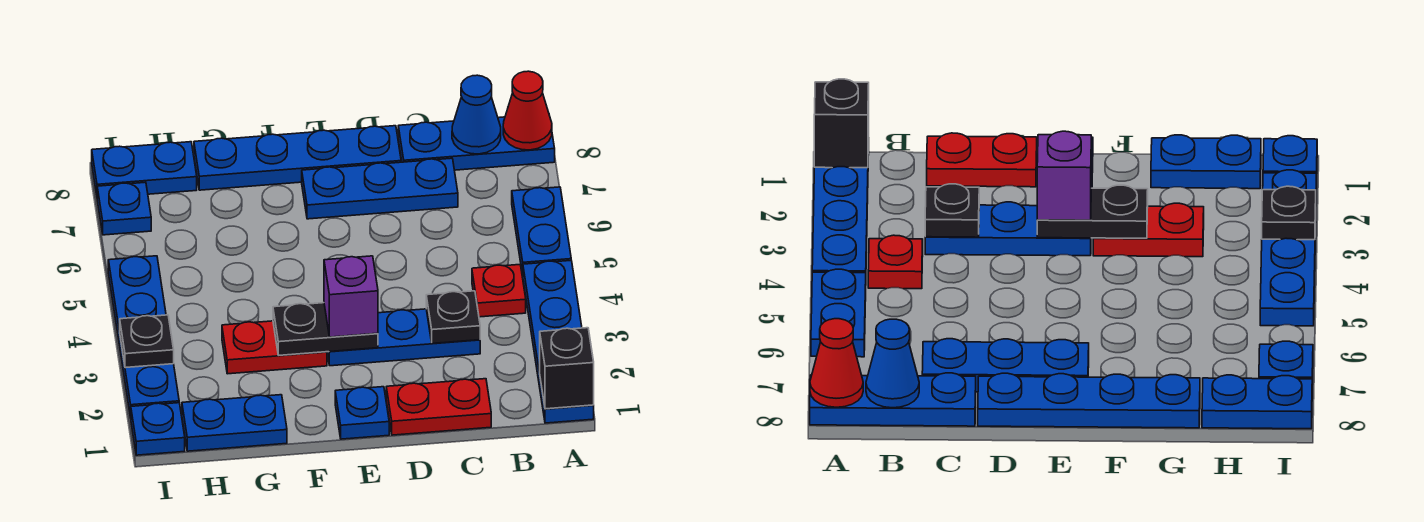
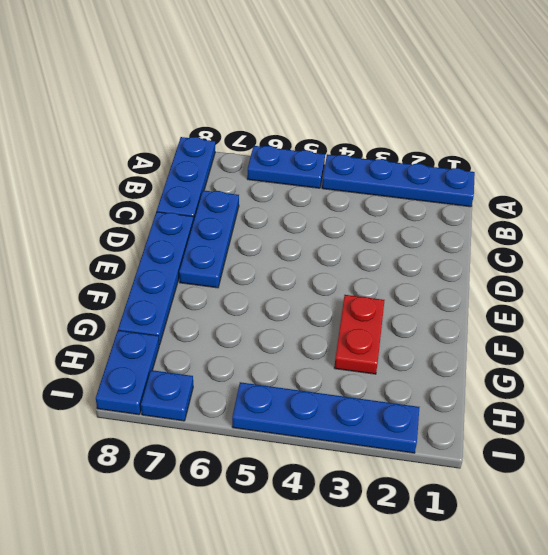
none -> red plate B4 level 1
none -> red plate C1:D1 level 1
none -> blue plate C3:E3 level 1

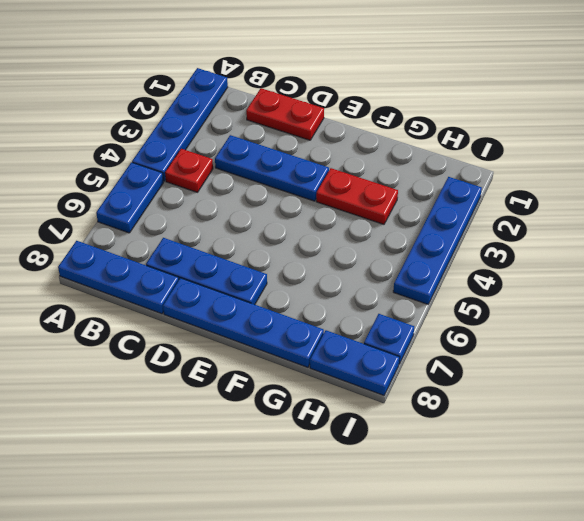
none -> blue plate E1 level 1
none -> blue plate G1:H1 level 1
none -> blue plate I1 level 1

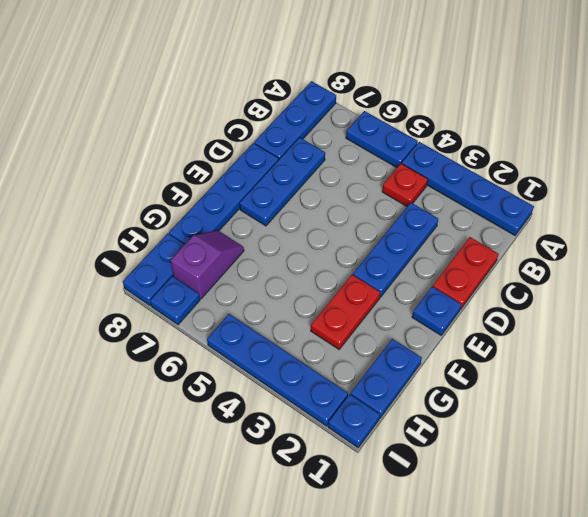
purple slope G7:H7 level 1 top H -> none
none -> black brick A1 level 2
none -> red cone A8 level 2
none -> blue cone B8 level 2

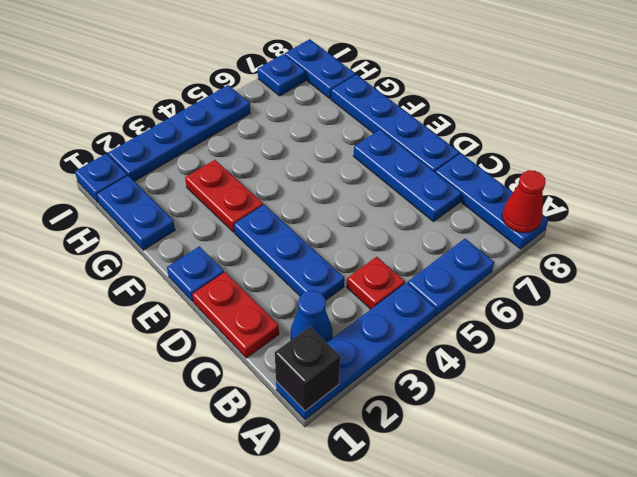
blue cone B2 level 1 -> blue cone B8 level 2
none -> black plate C3 level 2
none -> black plate E3:F3 level 2
none -> black plate I3 level 2

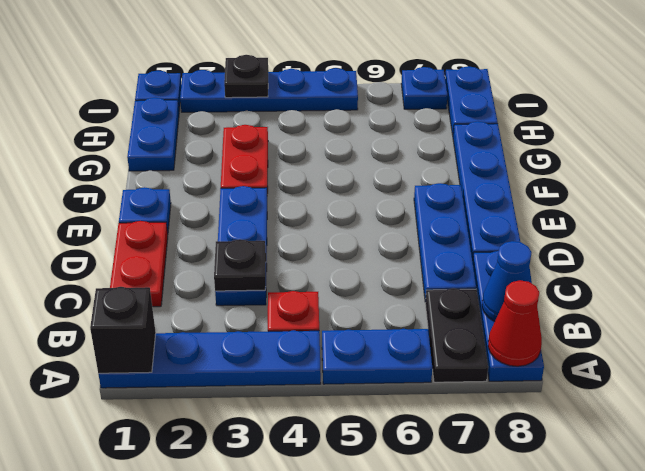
black plate A7:B7 level 1 -> black plate E3:F3 level 2
none -> purple brick E3 level 3

